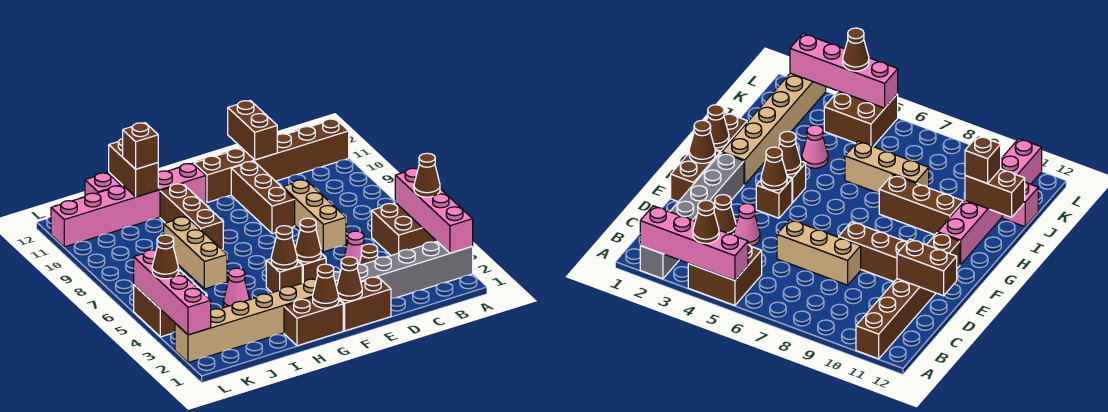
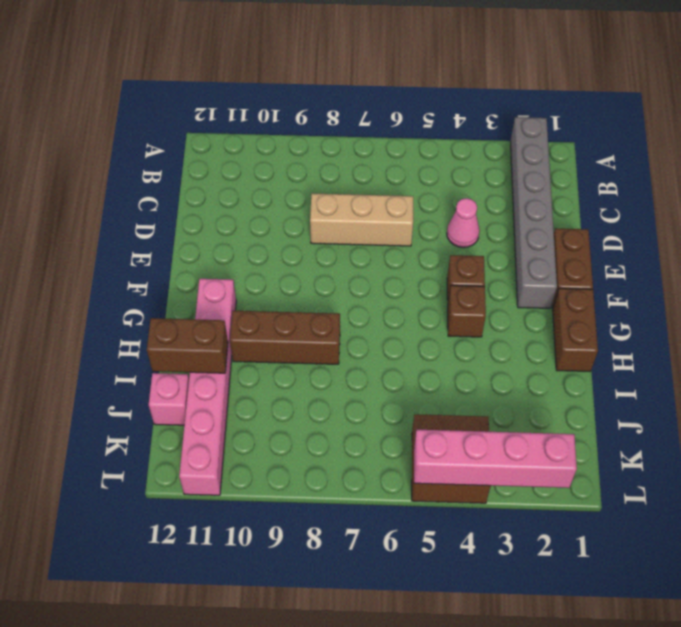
none -> brown brick A4:B5 level 1
none -> brown brick A11:F11 level 1
none -> brown cone D3 level 1

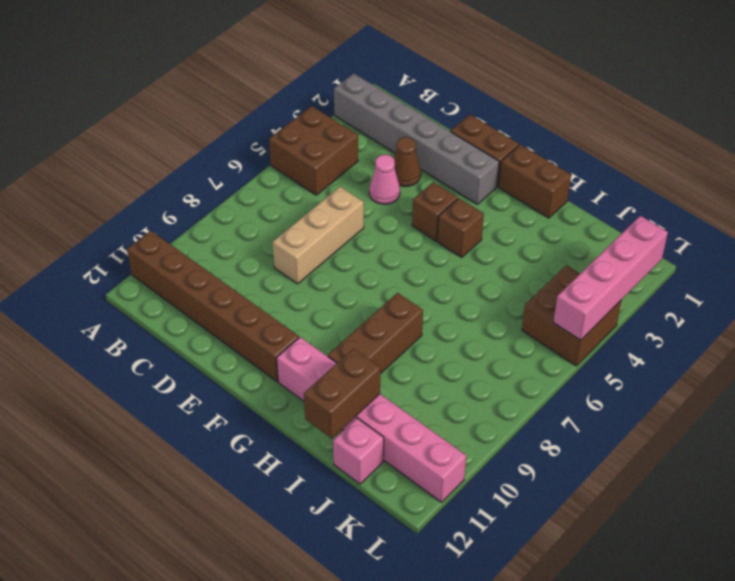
none -> brown brick E8:E10 level 1
none -> tan brick G2:L2 level 1
none -> pink cone I4 level 1

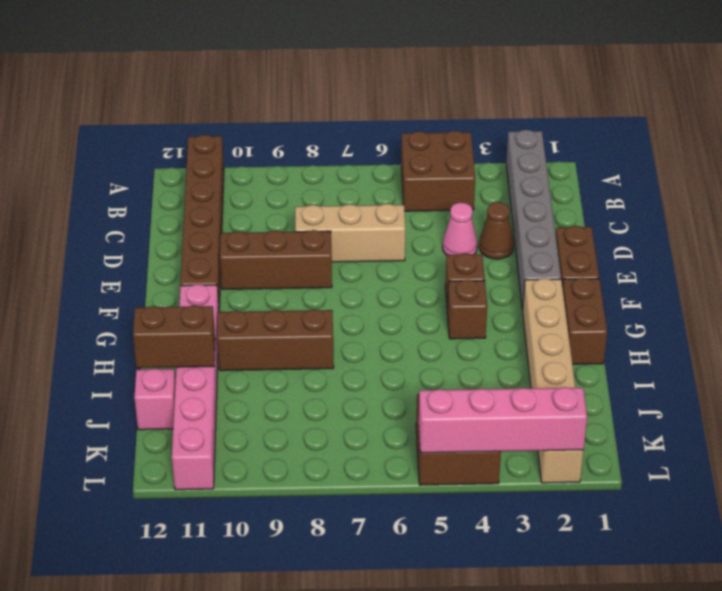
none -> pink cone I4 level 1
none -> tan brick I6:I8 level 1
none -> pink brick A2:A5 level 2

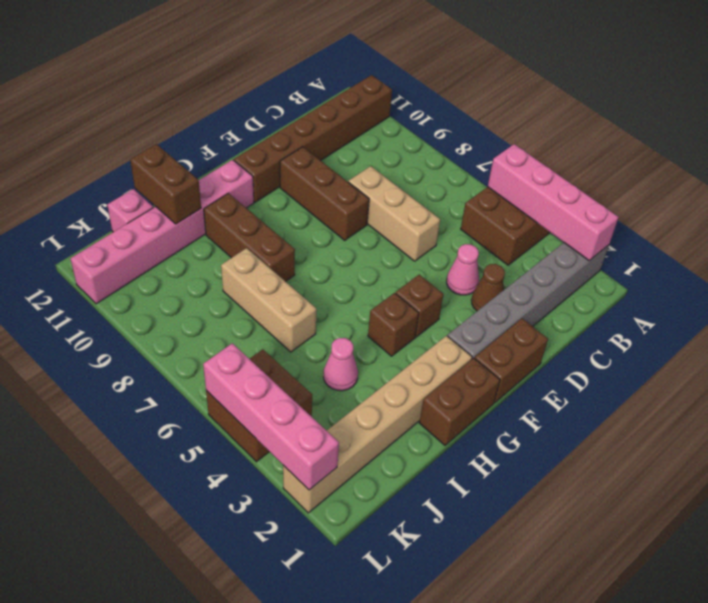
none -> brown brick D11:D12 level 2
none -> brown cone F1 level 2
none -> brown cone F4 level 2

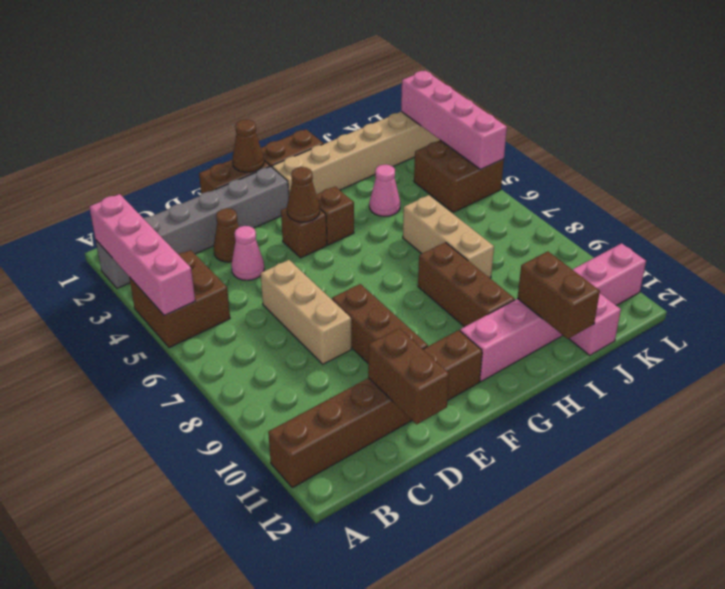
none -> brown cone G1 level 2
none -> brown cone G4 level 2
none -> brown cone A4 level 3

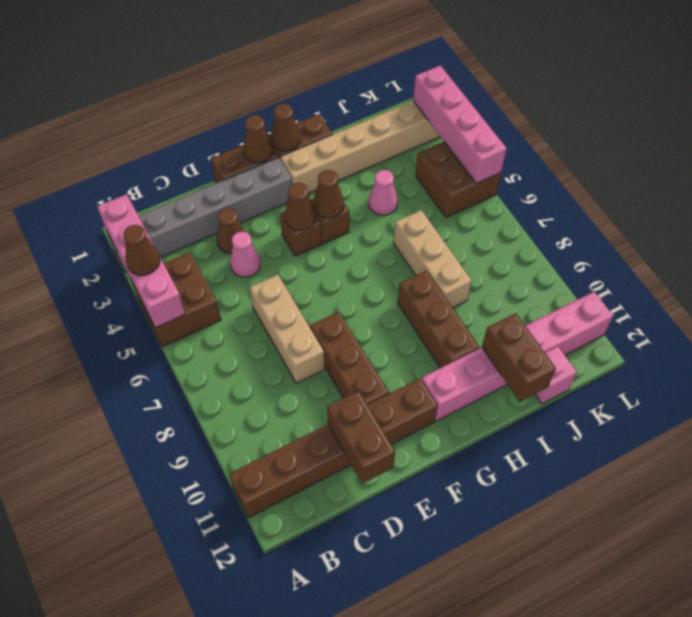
none -> brown brick I11 level 3
none -> brown cone L4 level 3

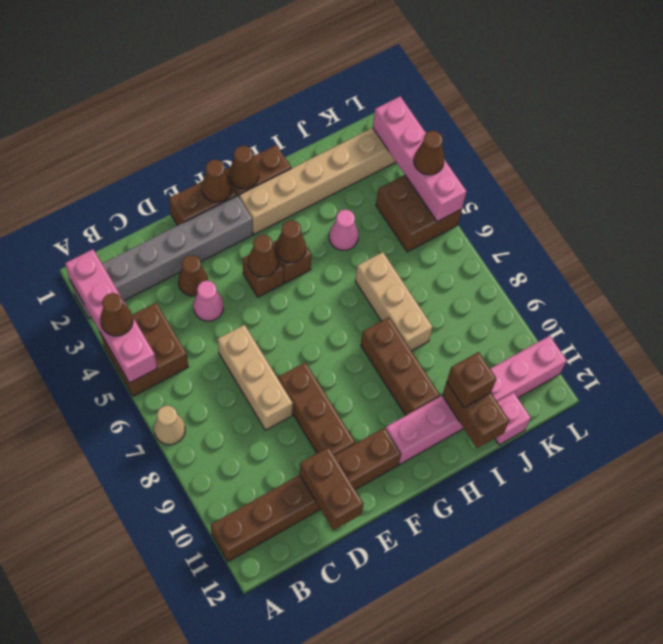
tan cone A7 level 1 -> none

